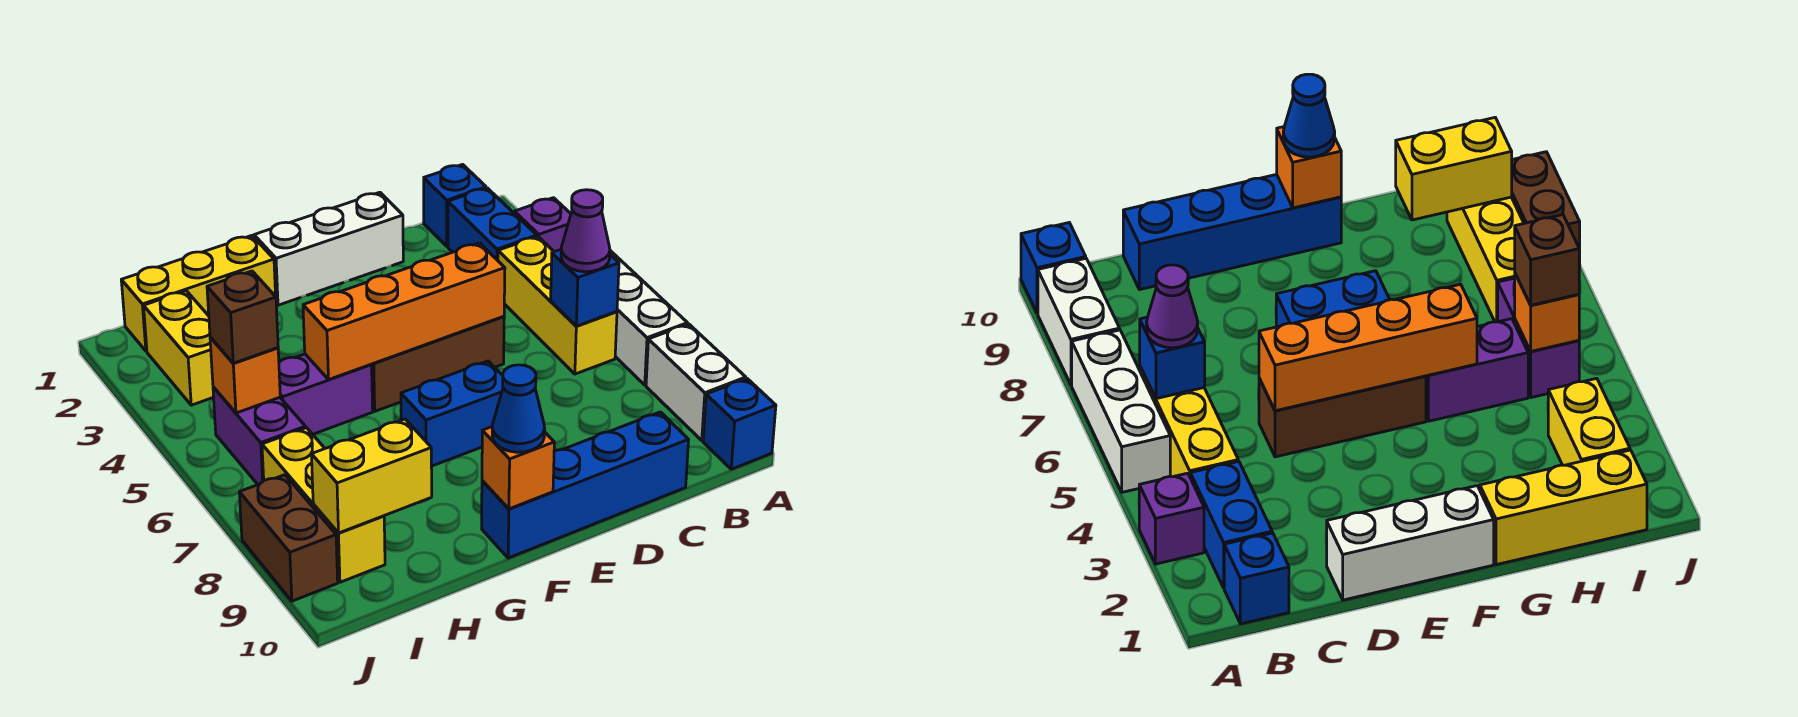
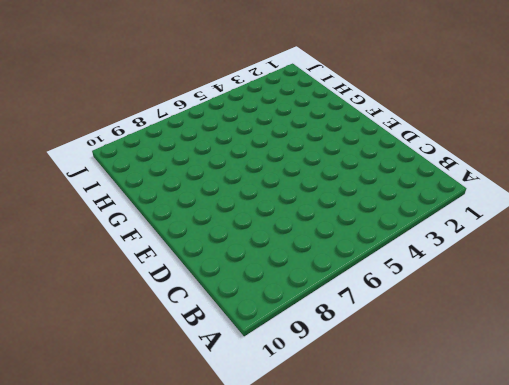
none -> purple brick A3 level 1
none -> white brick A5:A7 level 1
none -> white brick A8:A9 level 1

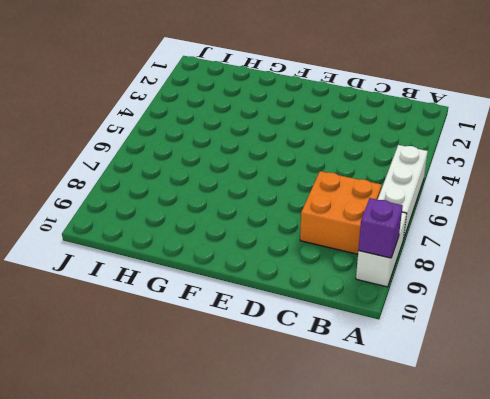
purple brick A9 level 2 -> purple brick A3 level 1
orange brick B7:C8 level 1 -> none
none -> blue brick A10 level 1
none -> blue brick B1 level 1
none -> blue brick B2:B3 level 1

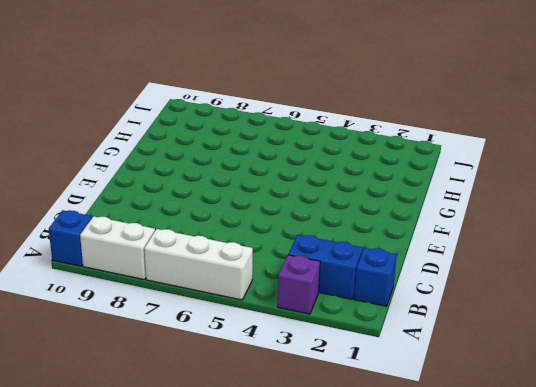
none -> yellow brick B4:B6 level 1
none -> blue brick C10:F10 level 1
none -> white brick D1:F1 level 1

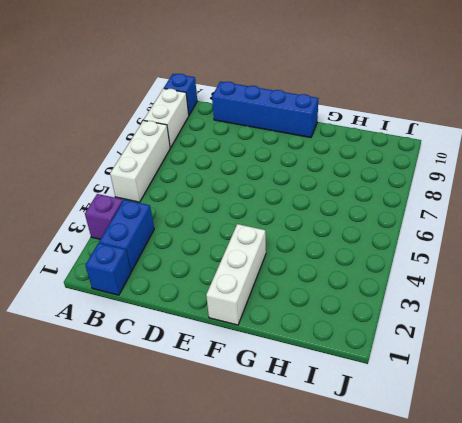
white brick F1:F3 level 1 -> white brick D1:F1 level 1
none -> yellow brick B4:B6 level 1
none -> brown brick D5:F5 level 1
none -> blue brick E7:F7 level 1

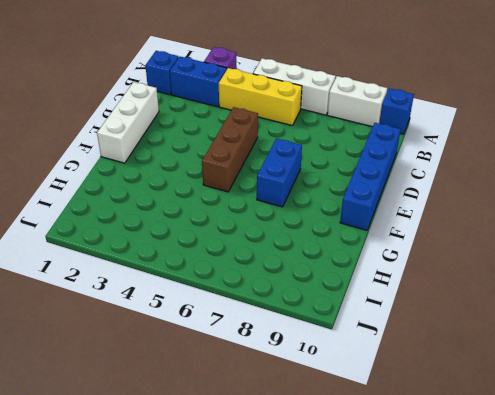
none -> yellow brick G1:I1 level 1
none -> purple brick G5:H5 level 1
none -> yellow brick I2:I3 level 1

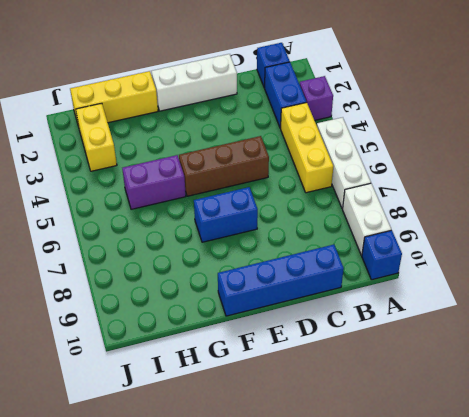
none -> purple brick I5:I6 level 1
none -> yellow brick I7:I9 level 1
none -> brown brick J8:J9 level 1

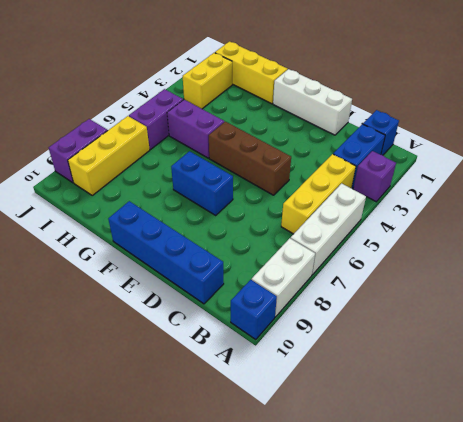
purple brick J8:J9 level 1 -> brown brick J8:J9 level 1
none -> blue brick B6 level 2
none -> orange brick D5:G5 level 2
none -> orange brick F10 level 2

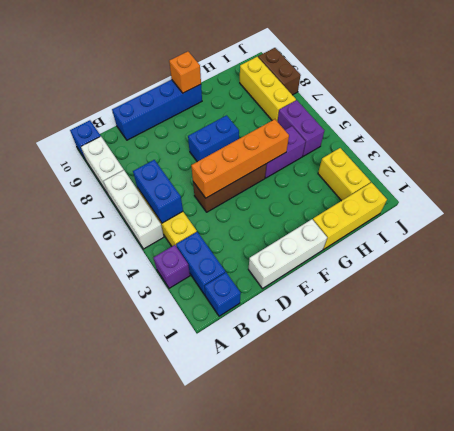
blue brick B5:B6 level 2 -> blue brick B6 level 2
none -> yellow brick H9:I9 level 2
none -> orange brick I5 level 2
none -> purple cone B6 level 3

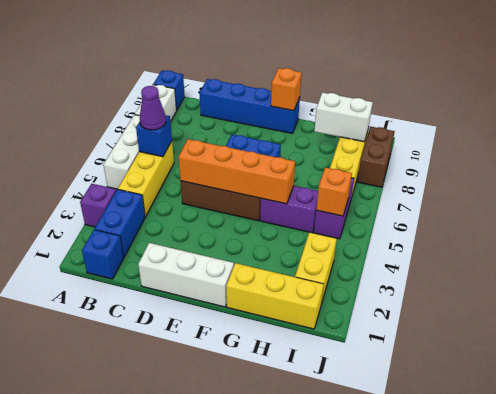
white brick H9:I9 level 2 -> yellow brick H9:I9 level 2
none -> blue cone F10 level 3
none -> brown brick I5 level 3

